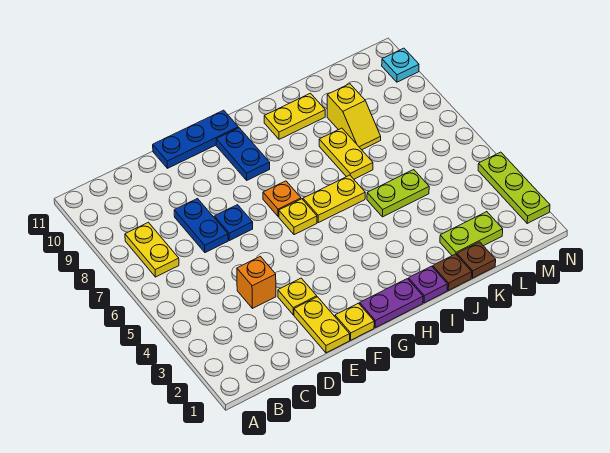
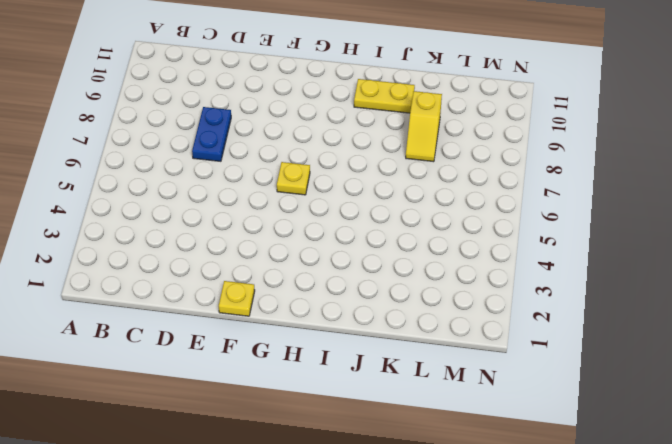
none -> yellow plate B7:B8 level 1
none -> orange brick D4 level 1
none -> yellow plate E1:E2 level 1

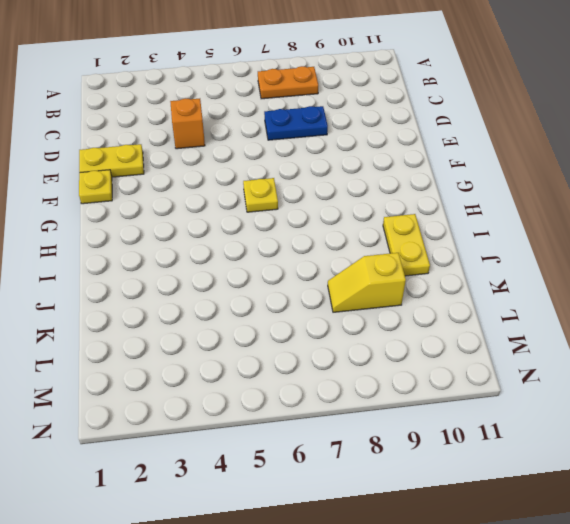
orange plate B7:B8 level 1 -> yellow plate B7:B8 level 1
none -> yellow plate E3 level 1
none -> blue plate E7 level 1
none -> blue plate E11:G11 level 1

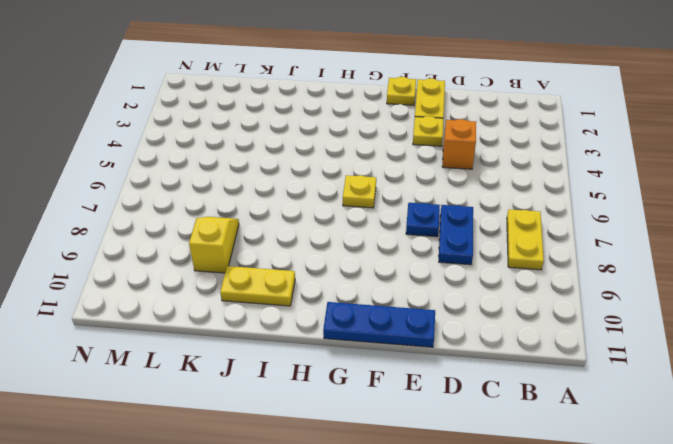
none -> purple plate G1:H1 level 1
none -> orange plate G7 level 1
none -> blue plate G9:G10 level 1

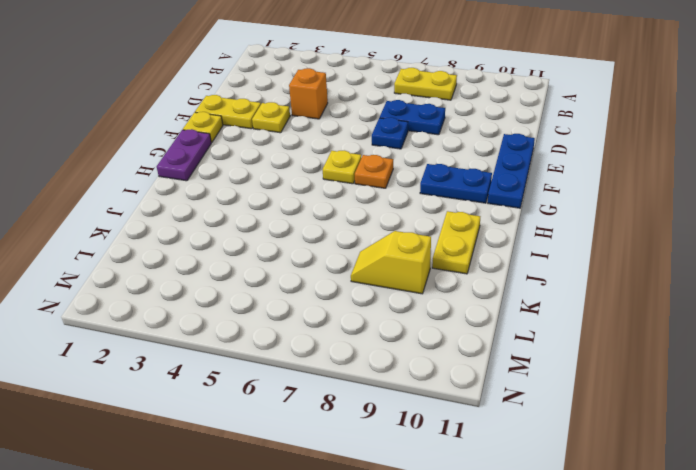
none -> yellow plate H6:I6 level 1
none -> purple plate I1 level 1
none -> brown plate J1 level 1

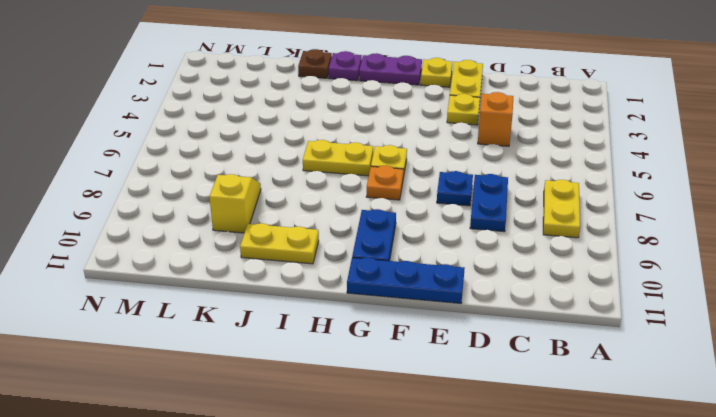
none -> lime plate J5:K5 level 1
none -> yellow plate J7:J8 level 1
none -> brown plate K1 level 1

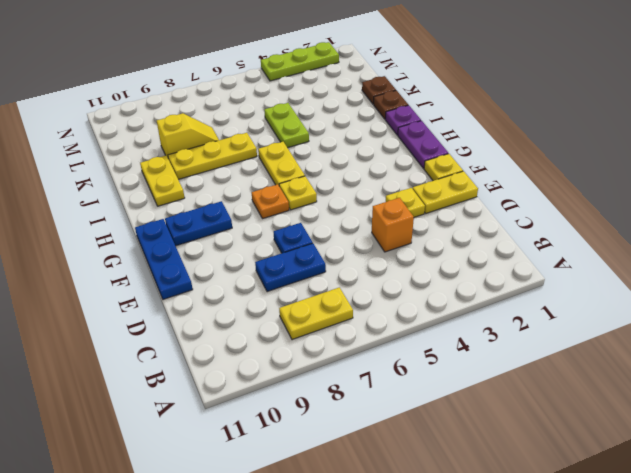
yellow plate J7:J9 level 1 -> yellow plate J7:J8 level 1
none -> lime plate K2:L2 level 1
none -> cyan plate N10 level 1

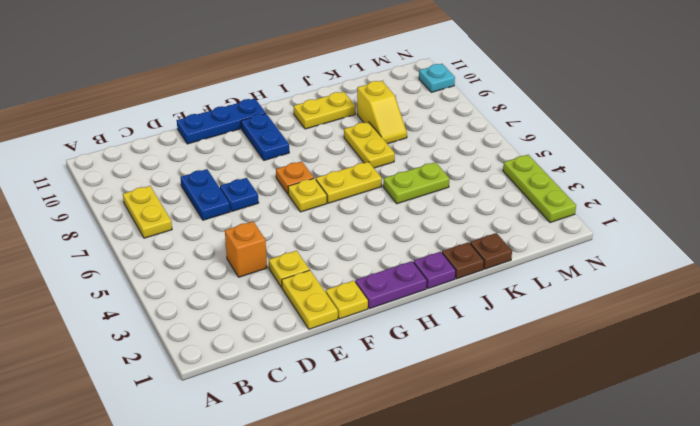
none -> lime plate K2:L2 level 1

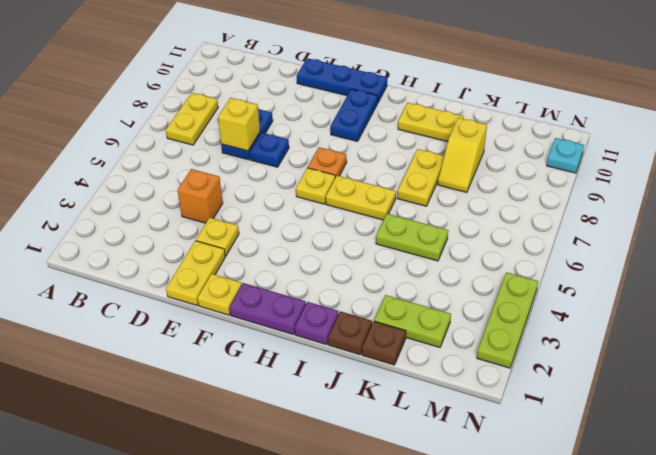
yellow brick D7 level 2 -> none

